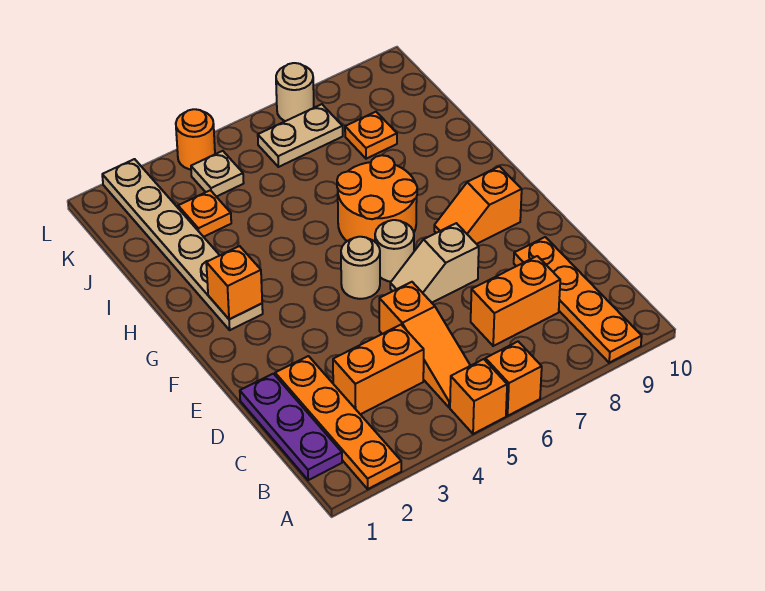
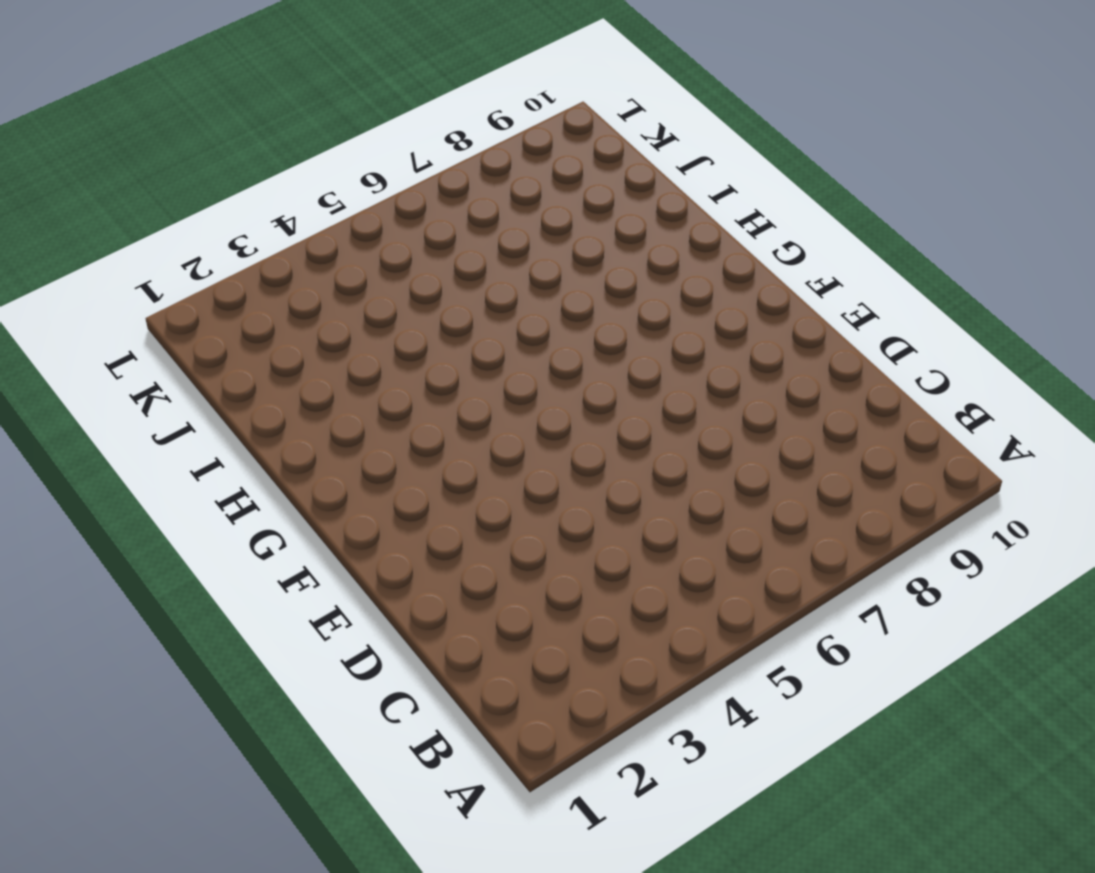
none -> orange plate A2:D2 level 1
none -> orange brick A5 level 1
none -> orange brick A6 level 1

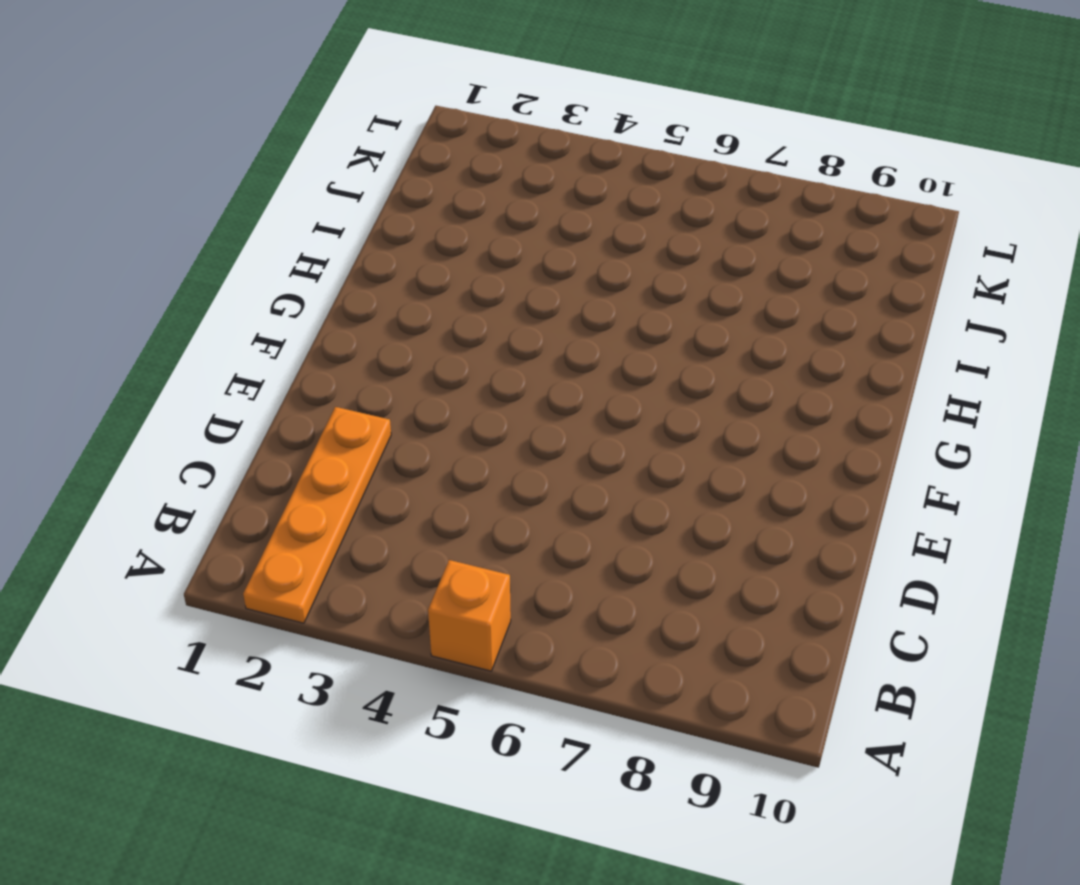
none -> orange brick A6 level 1
none -> orange plate A9:D9 level 1
none -> purple plate B1:D1 level 1

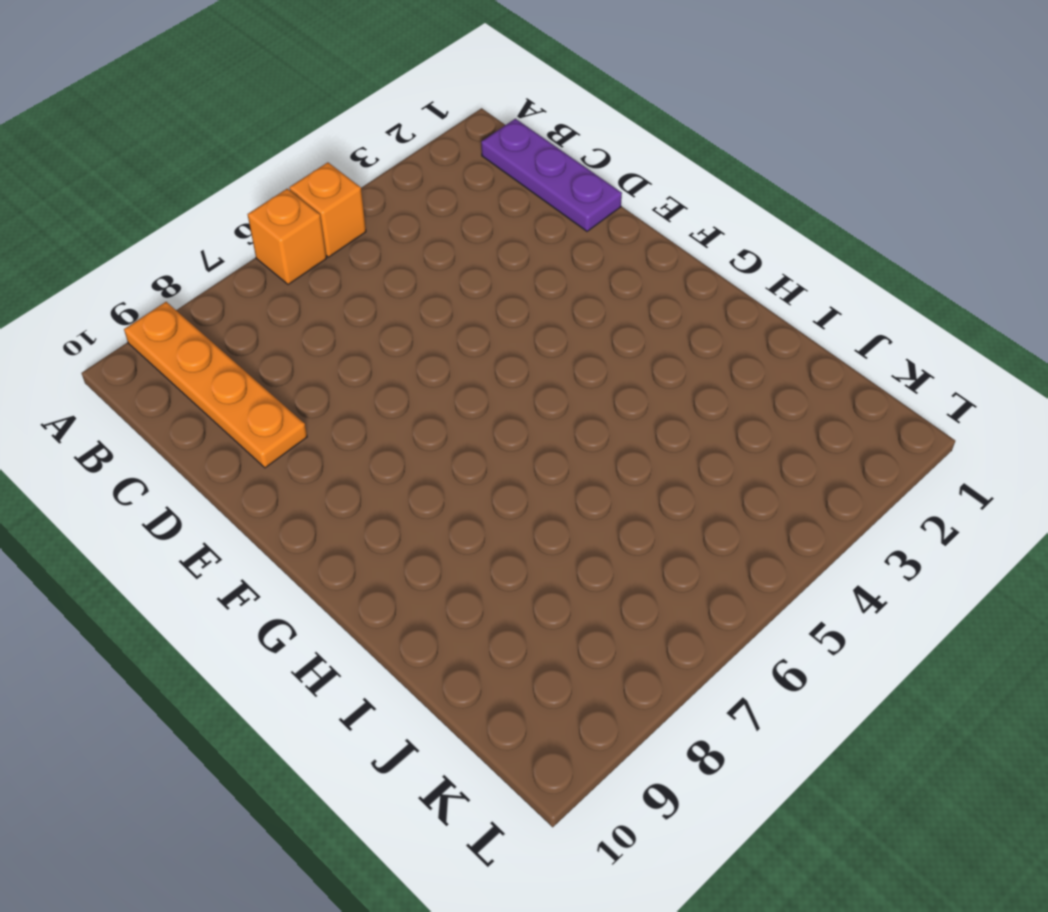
none -> orange plate A2:D2 level 1
none -> orange slope B5:D5 level 1 top D
none -> orange brick C3:C4 level 1

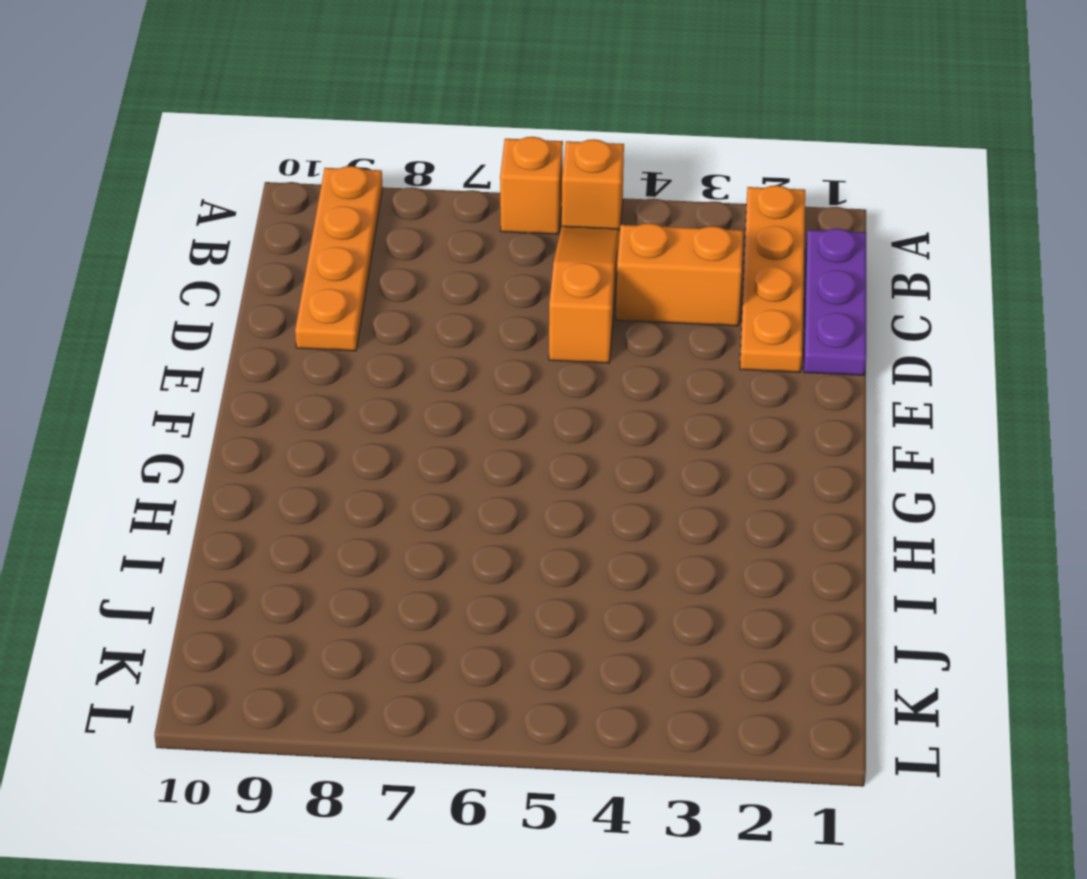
none -> orange brick C7:C8 level 1
none -> tan slope E6:E7 level 1 top 7
none -> tan round brick F5 level 1

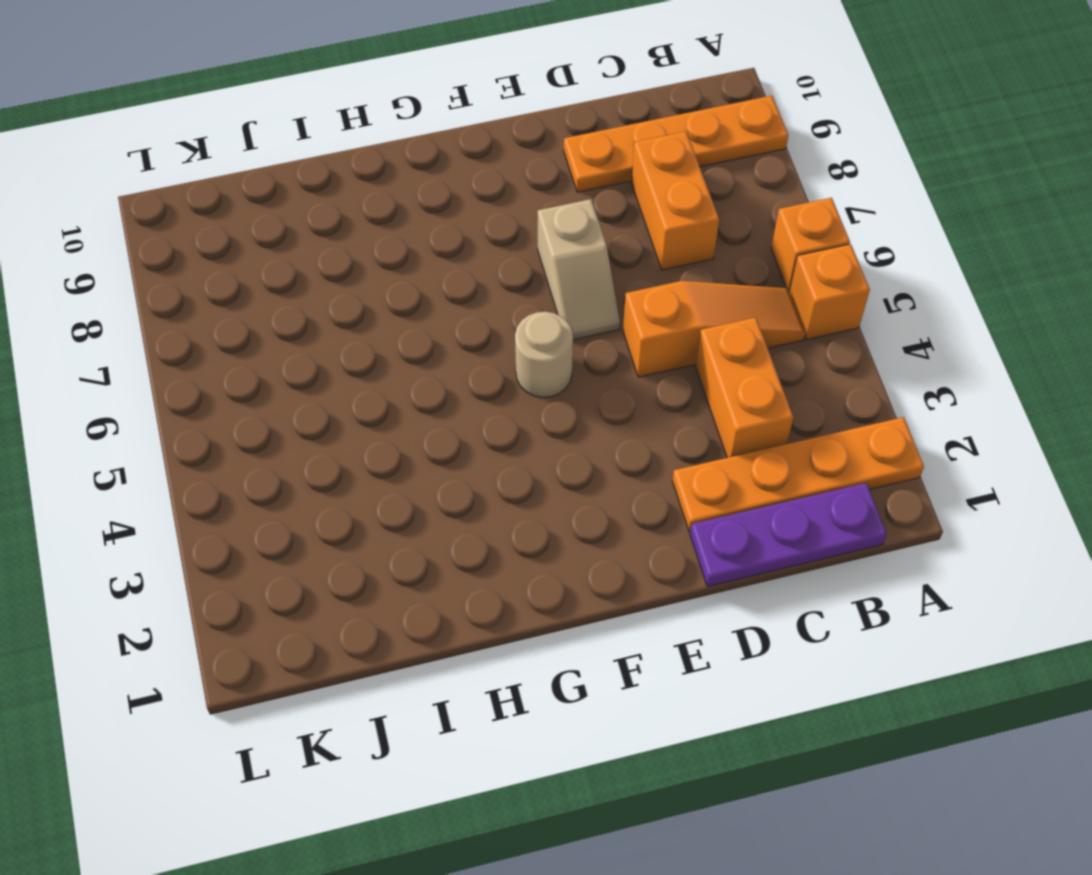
none -> tan round brick F6 level 1
none -> orange slope F8:F9 level 1 top 9
none -> tan plate G2:L2 level 1

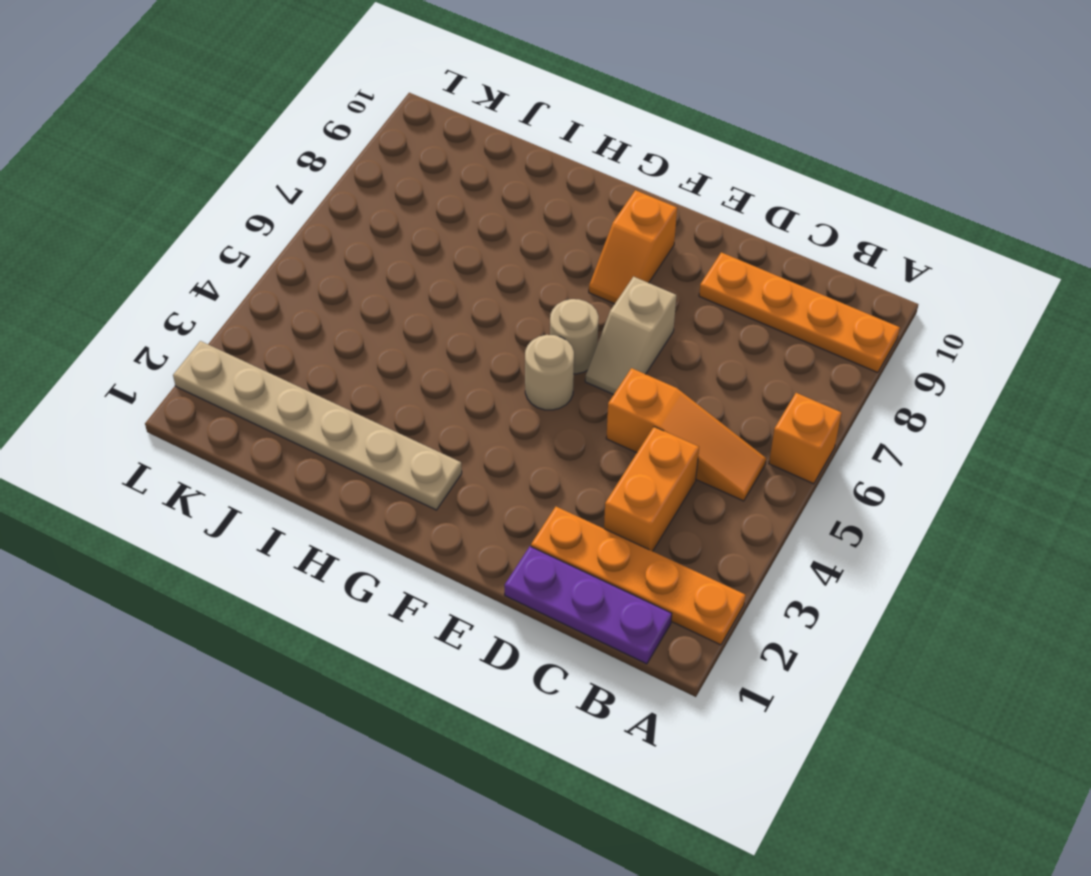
none -> orange brick A5 level 1
none -> orange brick C7:C8 level 1
none -> orange round brick G6:H7 level 1

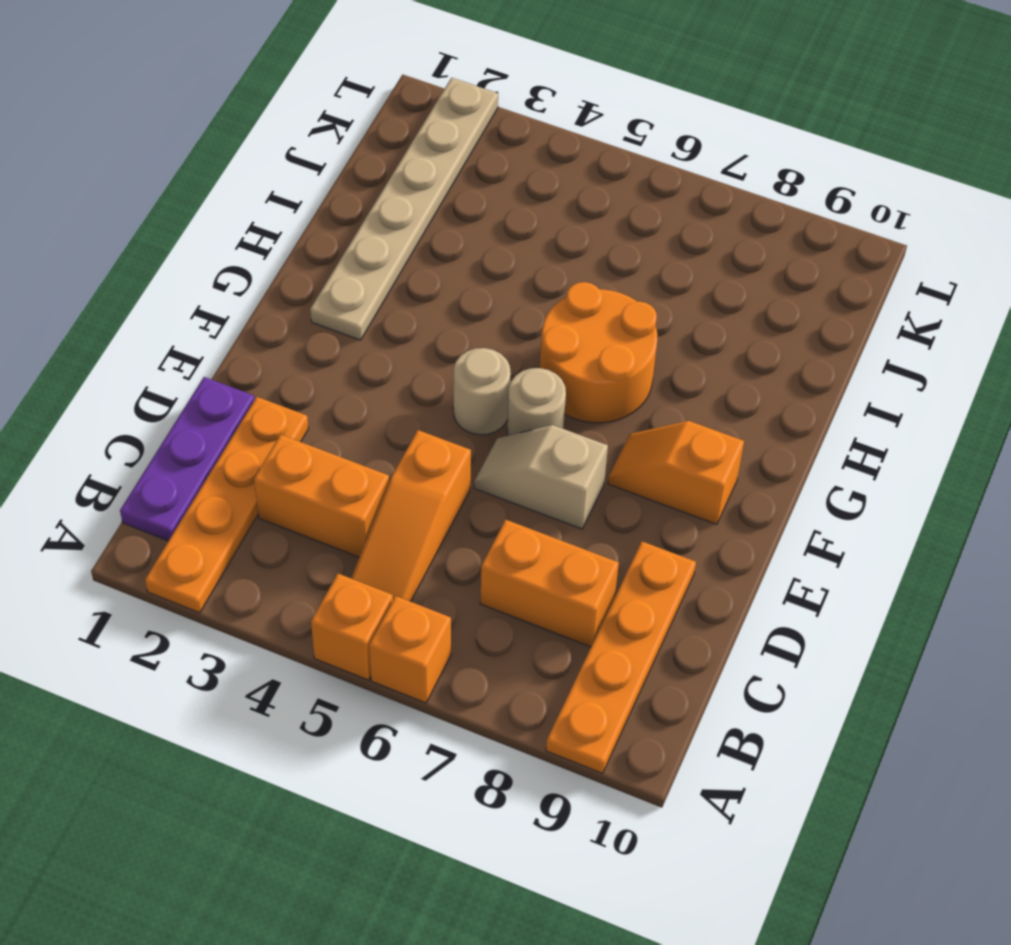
none -> orange plate J3 level 1
none -> orange plate J8 level 1
none -> tan plate K4 level 1

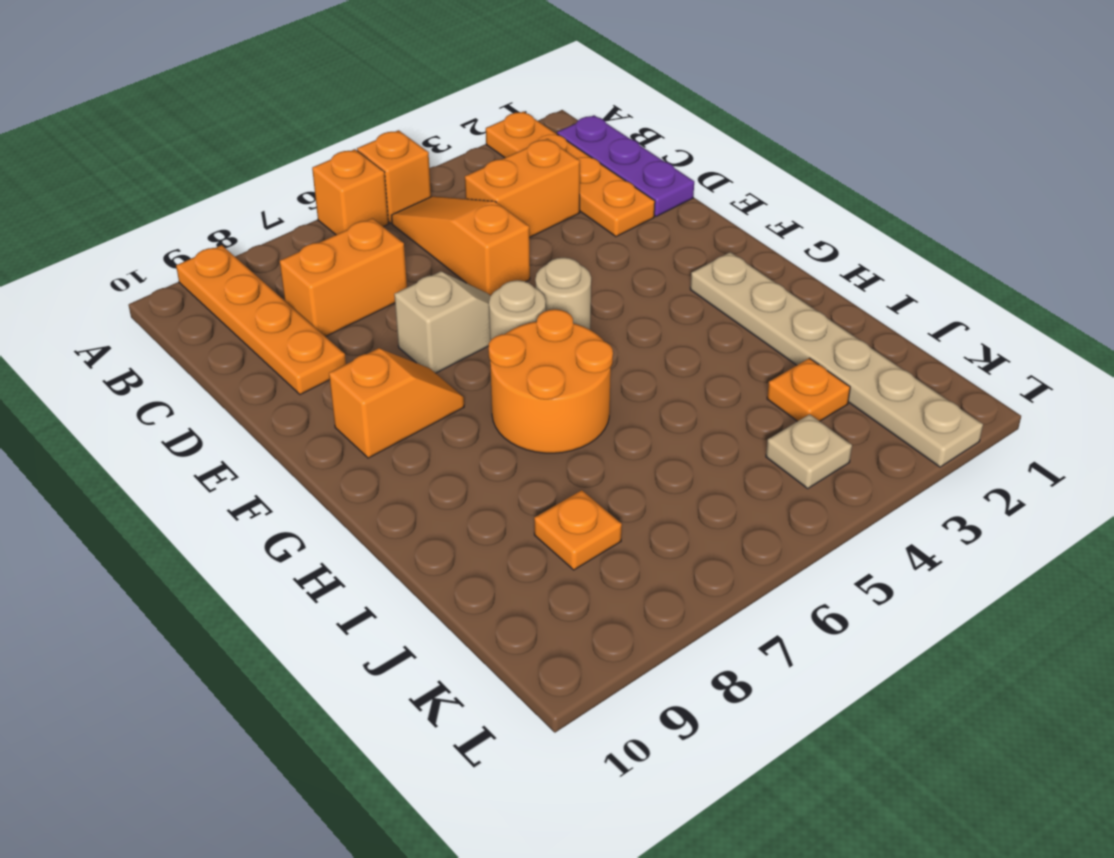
none -> tan plate K6:K7 level 1
none -> orange round brick L4 level 1
none -> tan round brick L7 level 1

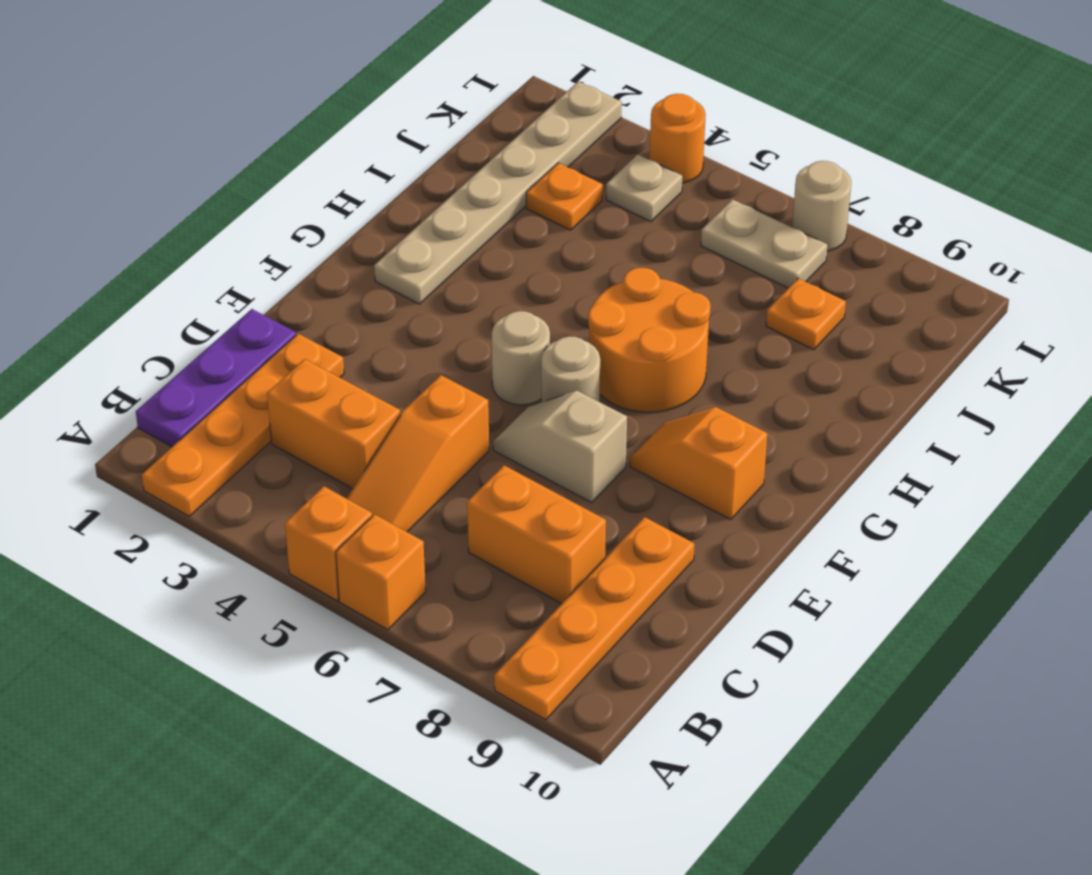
none -> orange brick G2 level 2

